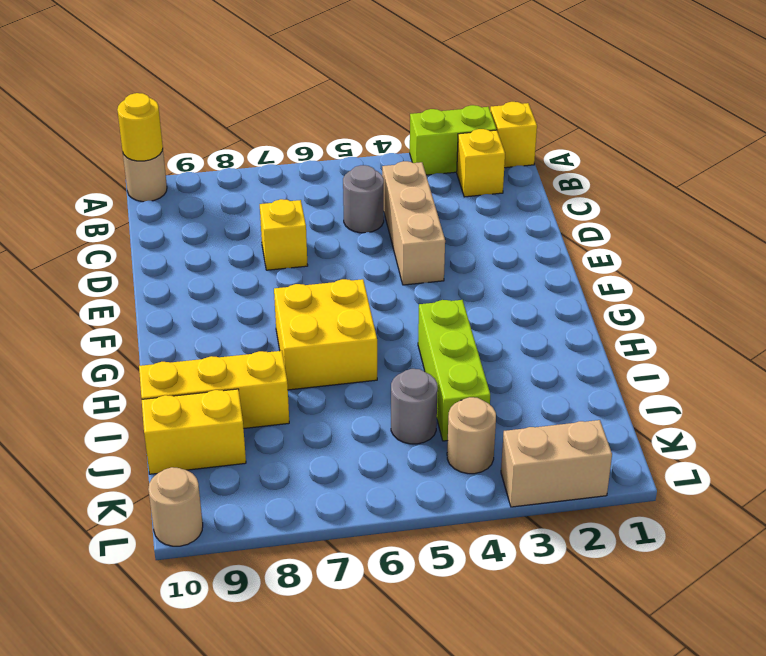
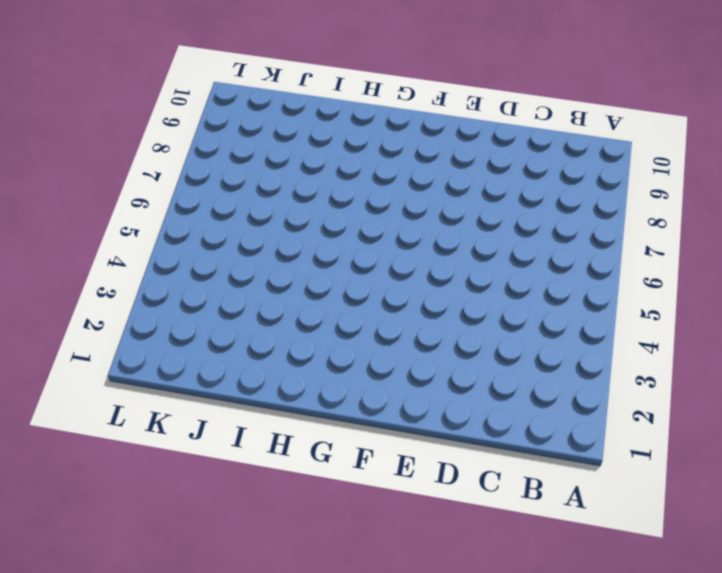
none -> yellow brick A1 level 1
none -> lime brick A2:A3 level 1
none -> tan round brick A10 level 1

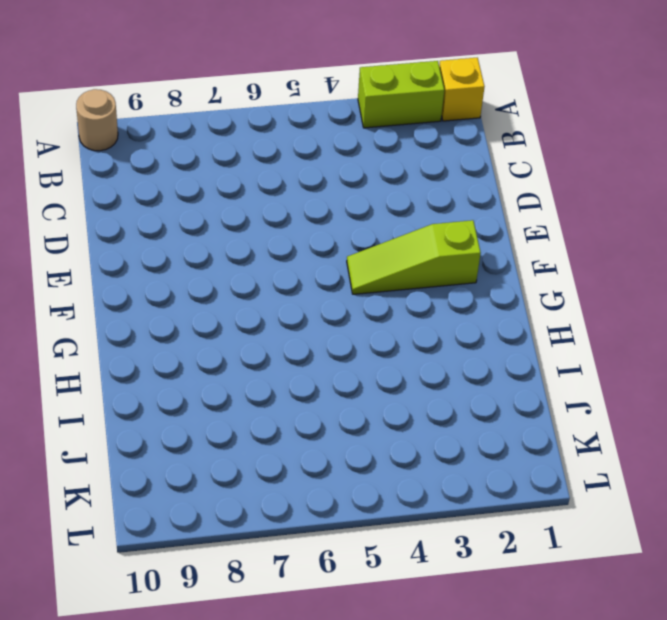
lime slope F2:F4 level 1 top 2 -> none
none -> yellow brick B2 level 1
none -> tan brick C4:E4 level 1
none -> grey round brick C5 level 1

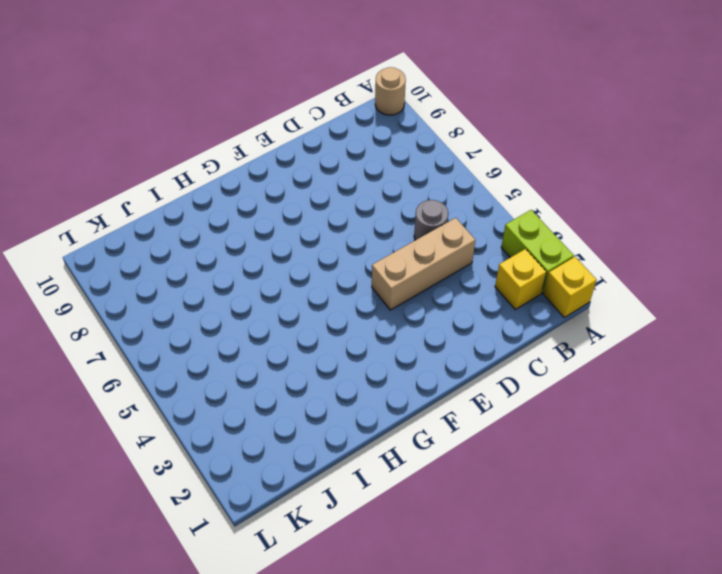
none -> yellow brick D7 level 1
none -> yellow brick G6:H7 level 1
none -> lime brick H4:J4 level 1

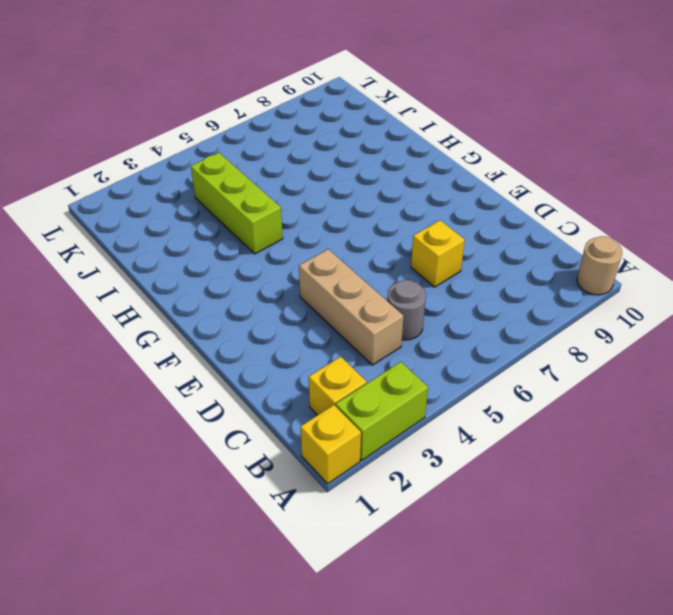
none -> yellow brick G6:H7 level 1
none -> yellow brick I8:I10 level 1
none -> grey round brick J5 level 1

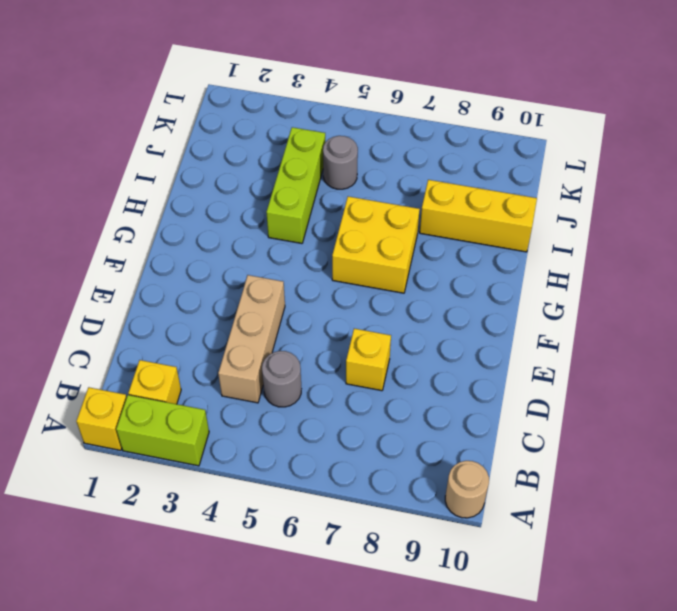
none -> yellow brick J9:J10 level 1
none -> tan round brick K4 level 1
none -> tan brick L2:L3 level 1

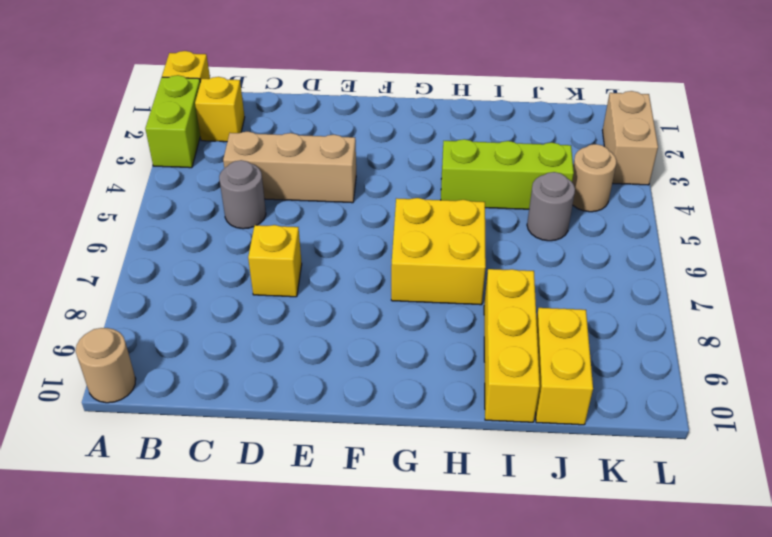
none -> tan round brick L10 level 1
none -> yellow round brick A10 level 2

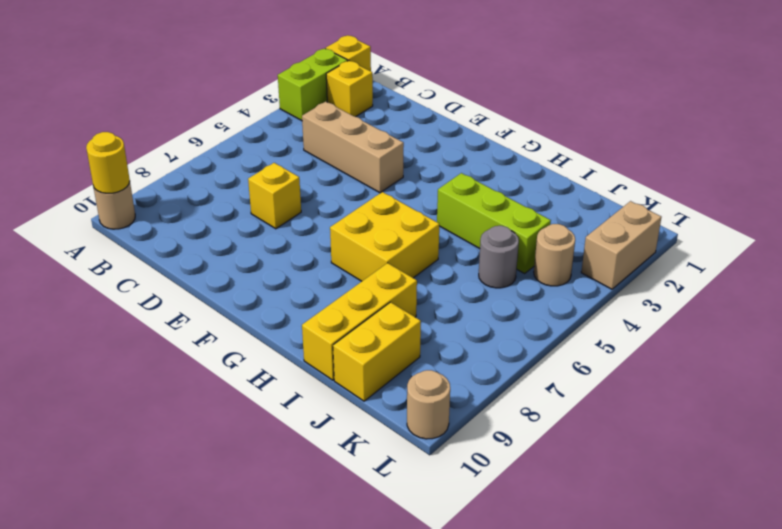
none -> grey round brick C5 level 1

